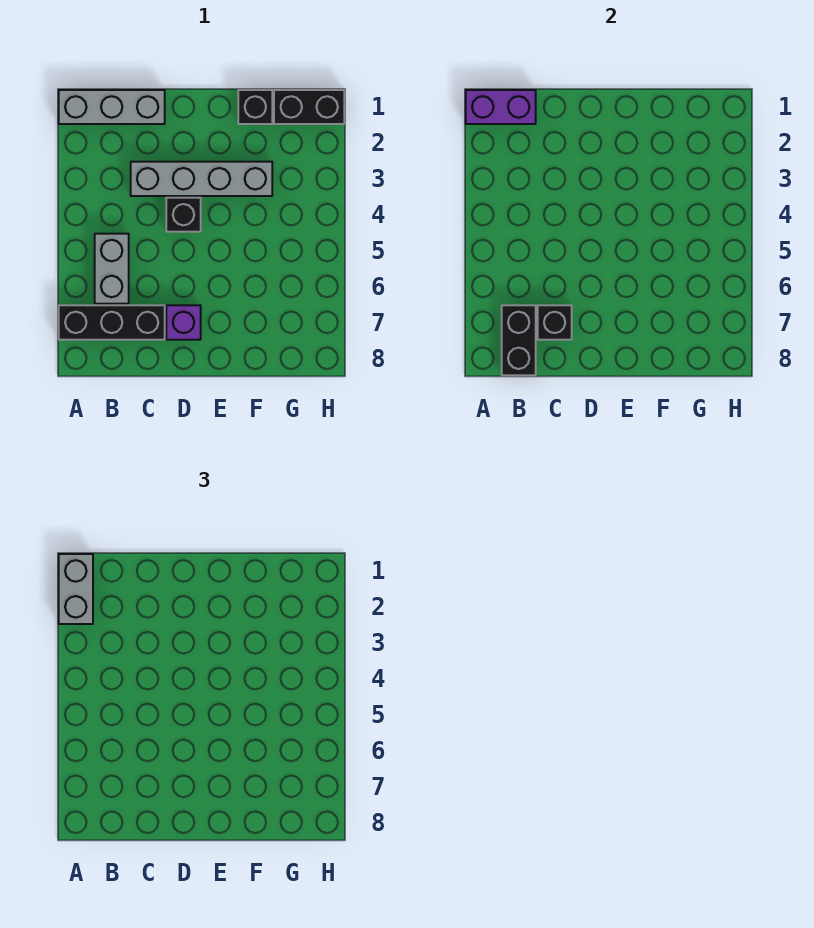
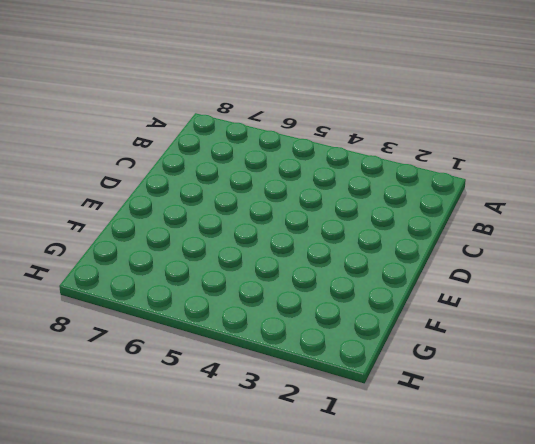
none -> grey brick A1:C1 level 1
none -> black brick A7:C7 level 1
none -> grey brick B5:B6 level 1

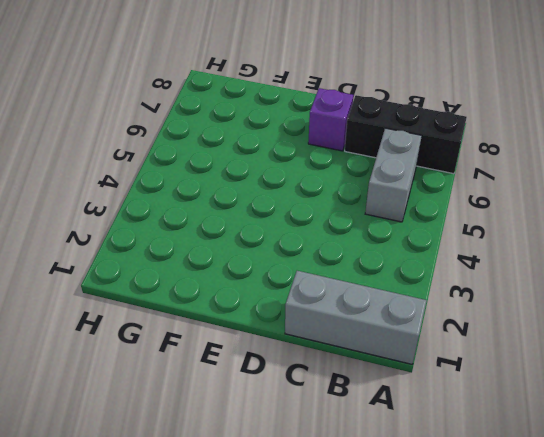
none -> grey brick C3:F3 level 1
none -> black brick D4 level 1
none -> black brick F1 level 1

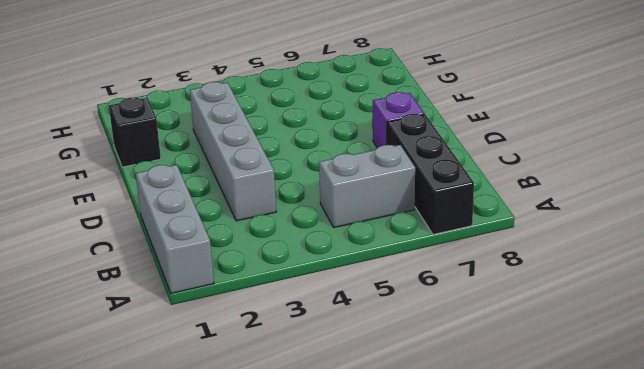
none -> black brick D4 level 1
none -> black brick G1:H1 level 1
none -> purple brick A1:B1 level 2

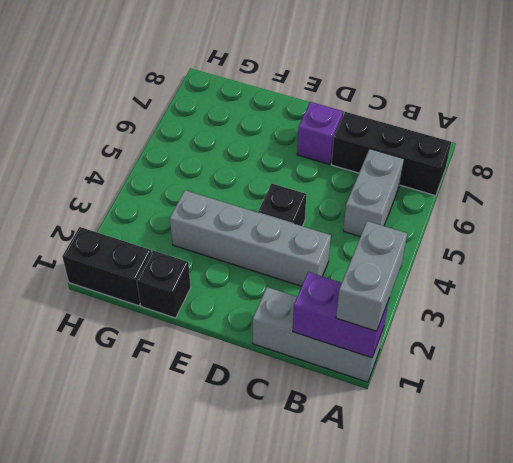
none -> black brick B7:B8 level 2
none -> black brick C7 level 2

